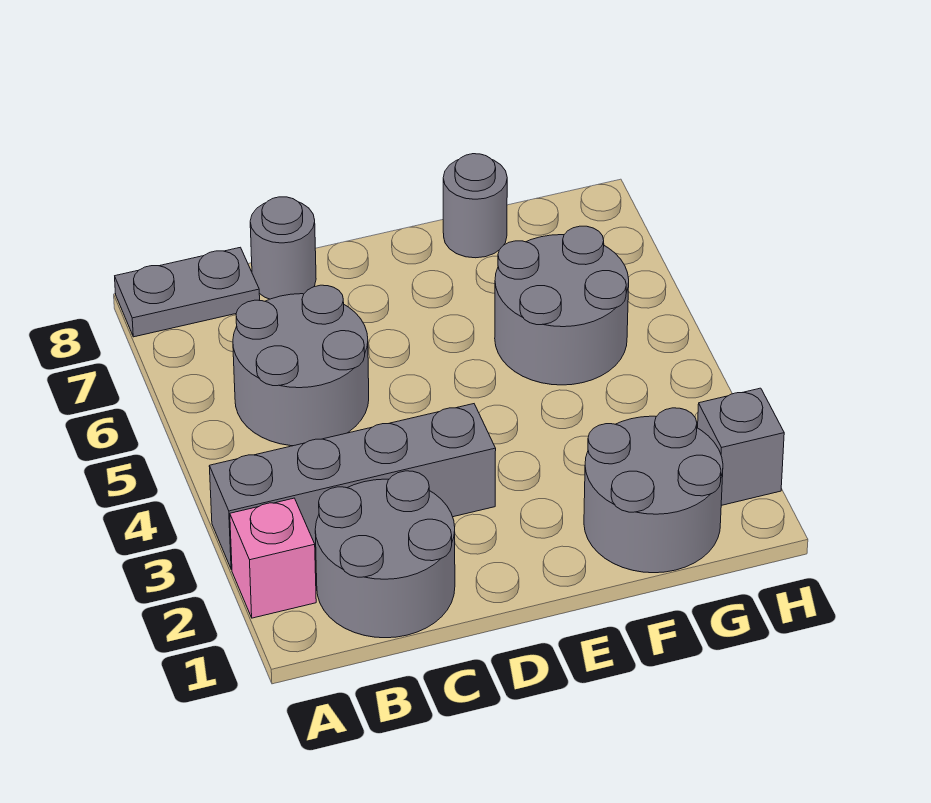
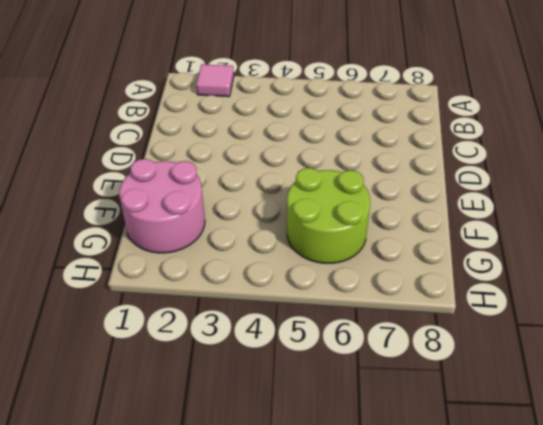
pink tile A2 level 1 -> pink brick A2 level 1
pink round brick F1:G2 level 1 -> grey round brick F1:G2 level 1
lime round brick F5:G6 level 1 -> grey round brick F5:G6 level 1
none -> grey brick A3:D3 level 1
none -> grey plate A8:B8 level 1

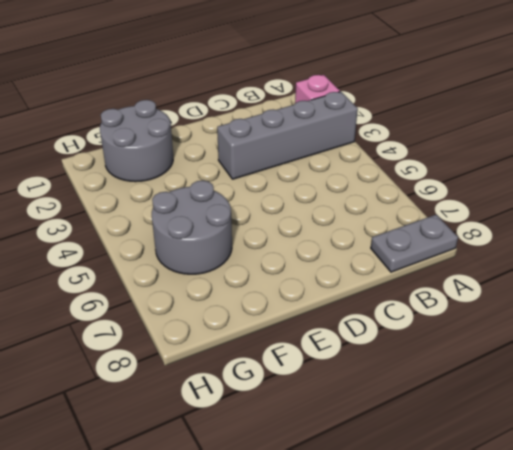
none -> grey round brick B1:C2 level 1
none -> grey round brick B5:C6 level 1

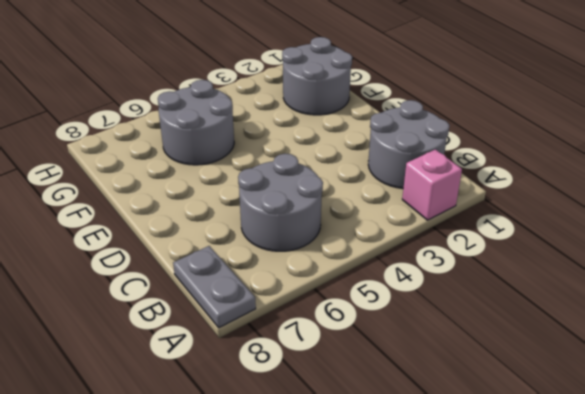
none -> grey brick A3:D3 level 1
none -> grey round brick C8 level 1

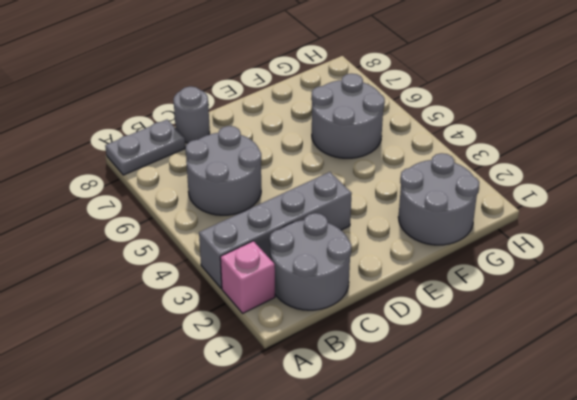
none -> grey round brick F8 level 1
none -> grey brick H2 level 1

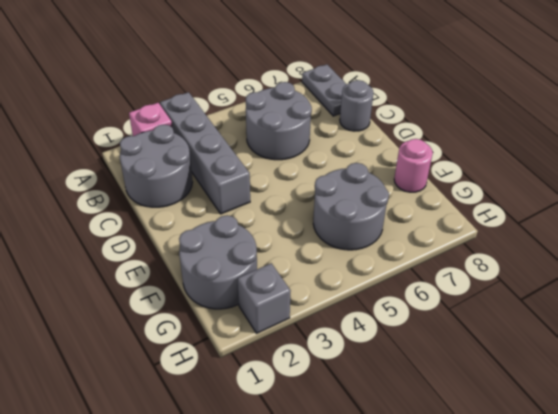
pink round brick F8 level 1 -> grey round brick F8 level 1

